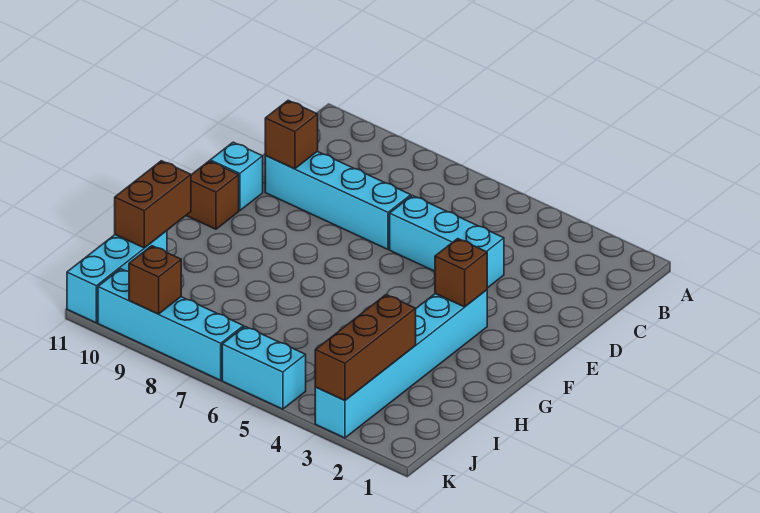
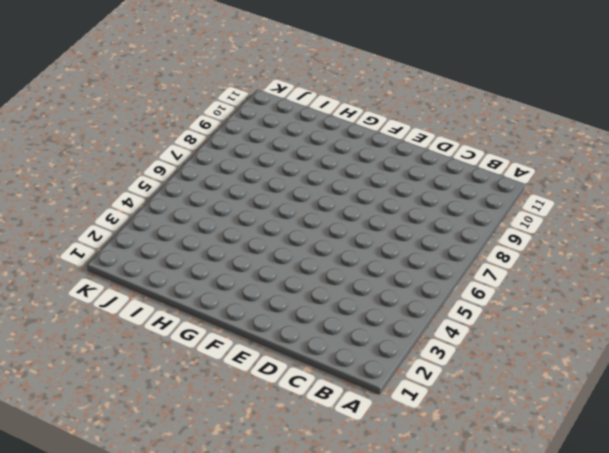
none -> cyan brick D4:D6 level 1
none -> cyan brick D7:D10 level 1
none -> cyan brick E11 level 1

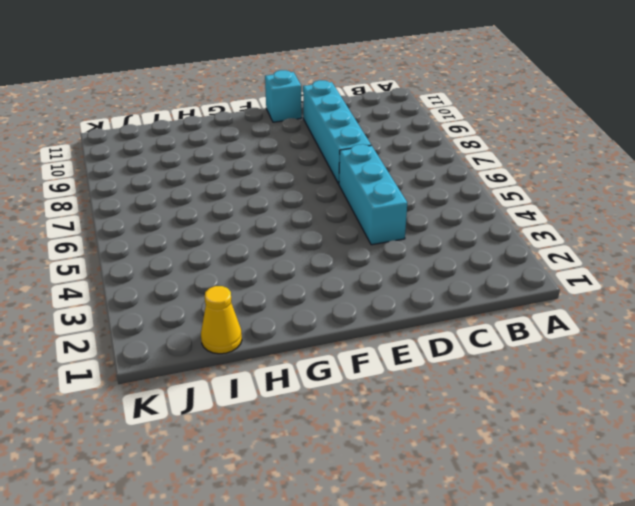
yellow cone I1 level 1 -> none
none -> cyan brick F3:K3 level 1
none -> brown brick F11 level 1
none -> cyan brick I11:K11 level 1

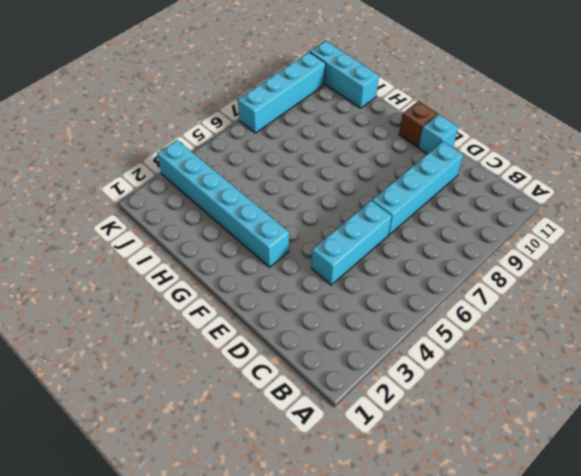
none -> cyan brick K5:K6 level 1
none -> brown brick D10 level 2
none -> brown brick F3 level 2

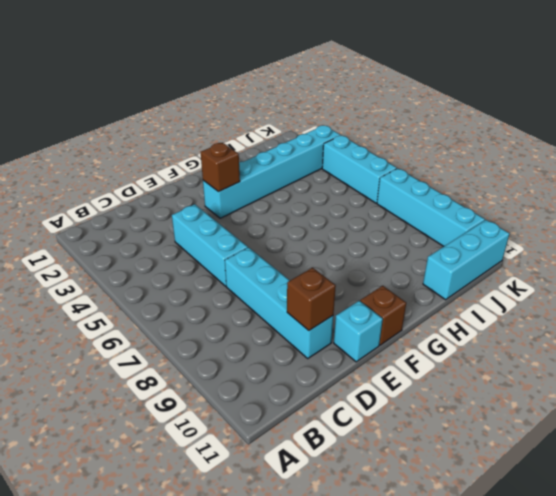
cyan brick K4:K6 level 1 -> cyan brick K5:K6 level 1
none -> brown brick H11:I11 level 2
none -> brown brick I3:K3 level 2
none -> brown brick K9 level 2

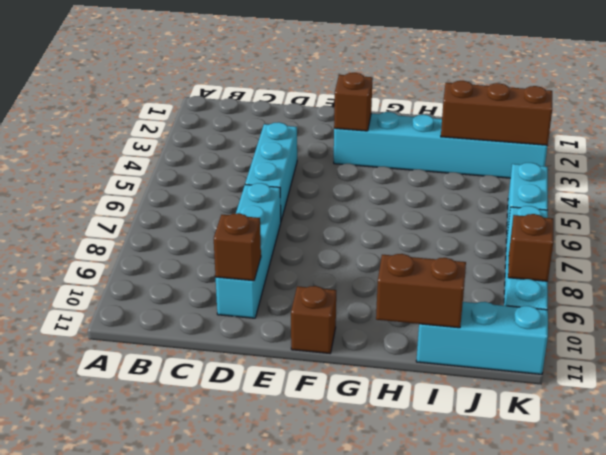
none -> cyan brick E11 level 1

